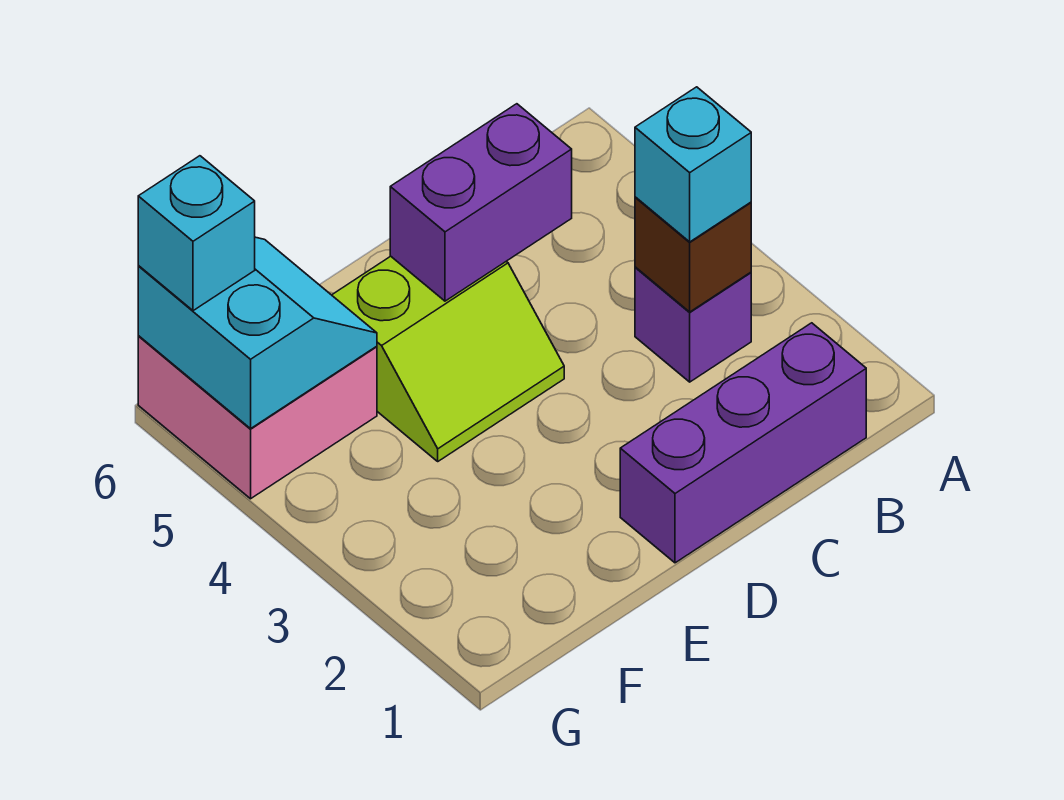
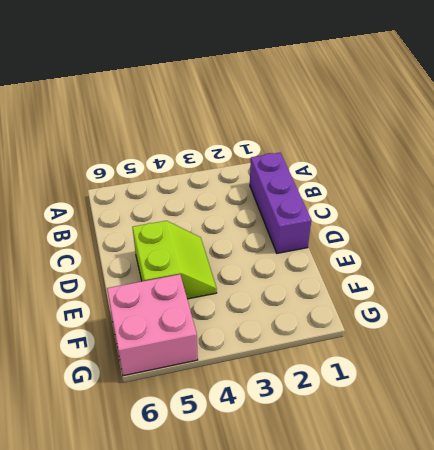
none -> purple brick B3 level 1
none -> brown brick B3 level 2

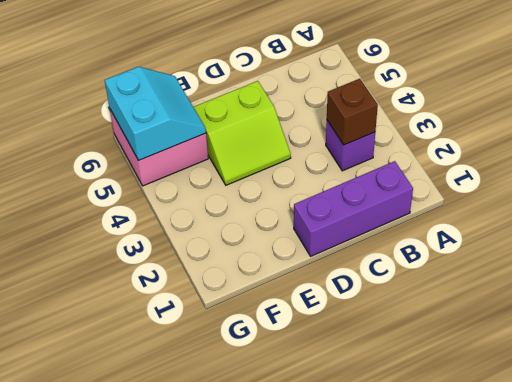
none -> purple brick C5:D5 level 2
none -> cyan brick B3 level 3

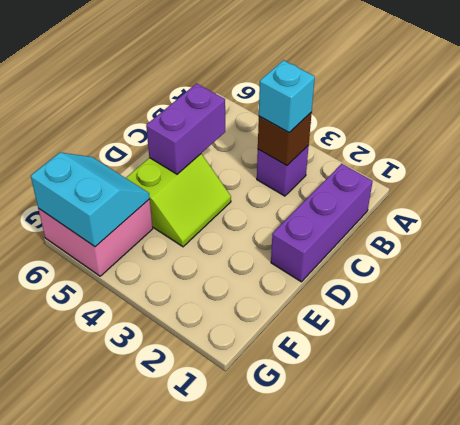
none -> cyan brick G6 level 3

